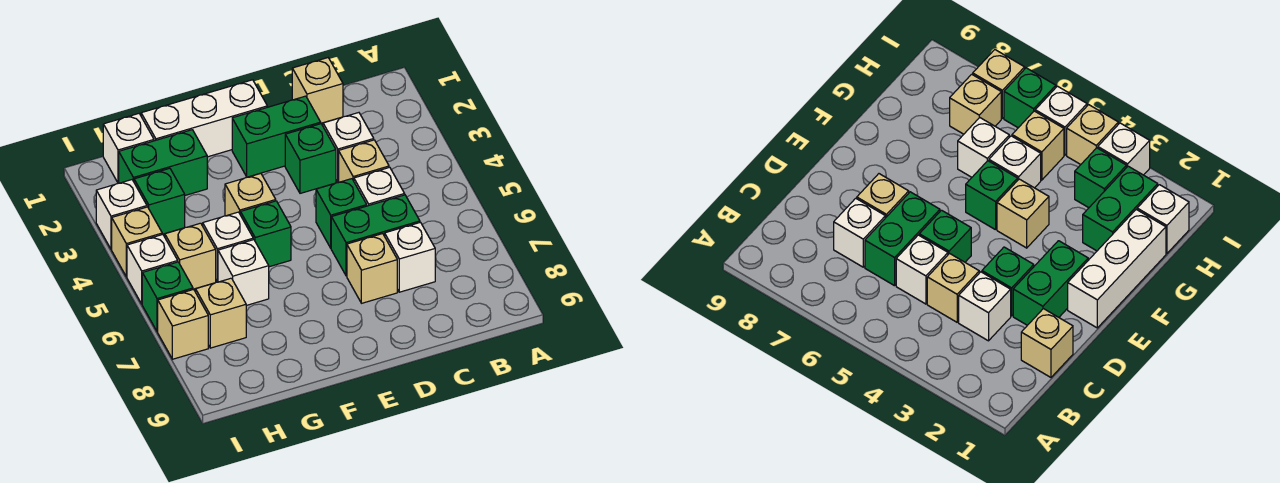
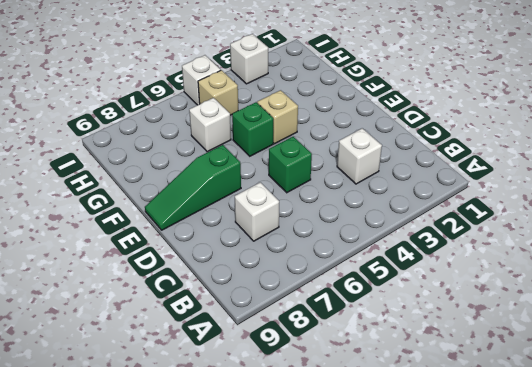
green slope E7:E9 level 1 top 7 -> none
none -> tan brick C1 level 1
none -> tan brick C4 level 1
none -> white brick C5 level 1

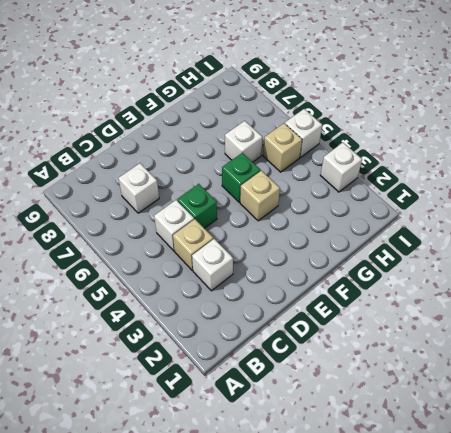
none -> tan brick C1 level 1
none -> green brick C6:D6 level 1
none -> green brick D2:E2 level 1

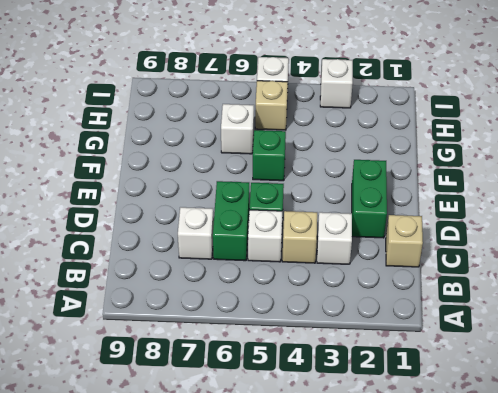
none -> green brick D3 level 1
none -> tan brick D7 level 1
none -> white brick E1:G1 level 1

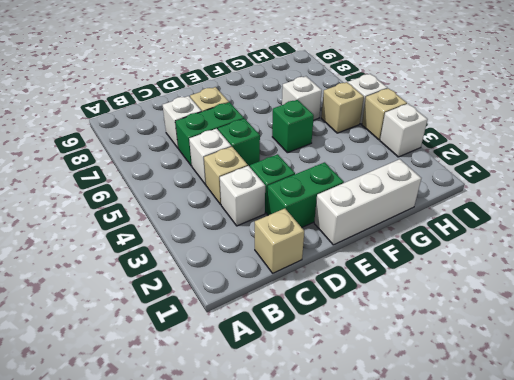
none -> tan brick F4 level 1
none -> green brick G2:H2 level 1
none -> white brick G5 level 1

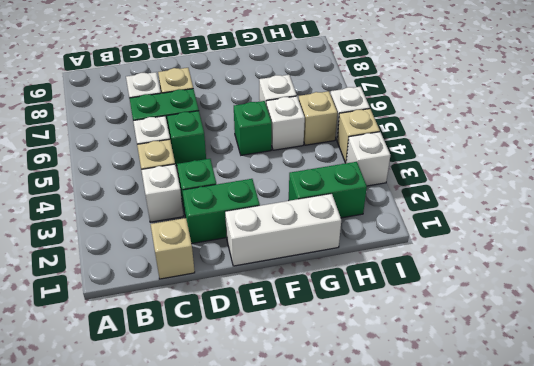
none -> tan brick F4 level 1
none -> white brick H1 level 1
none -> green brick H3 level 1

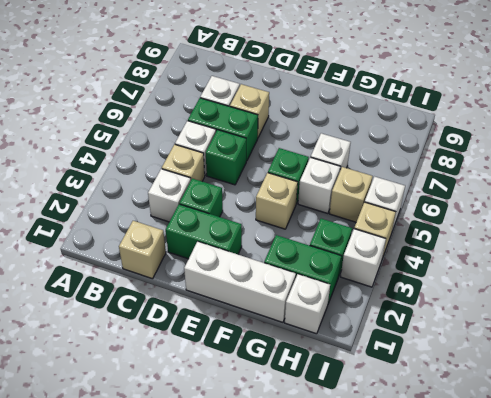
none -> tan brick H7 level 1
none -> green brick I6 level 1
none -> tan brick I7 level 1

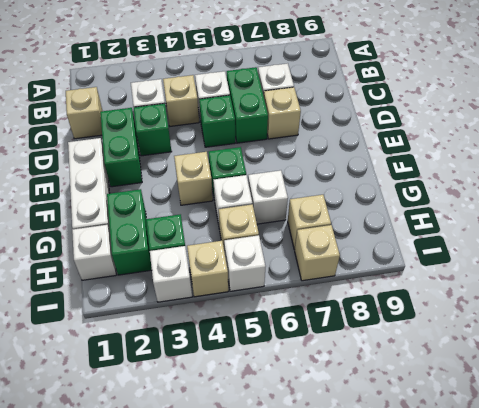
none -> green brick I6 level 1

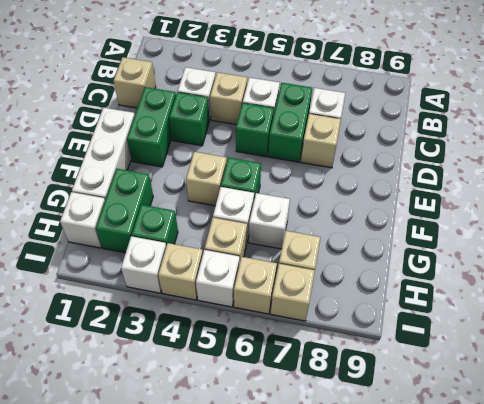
tan brick I6 level 1 -> green brick I6 level 1

